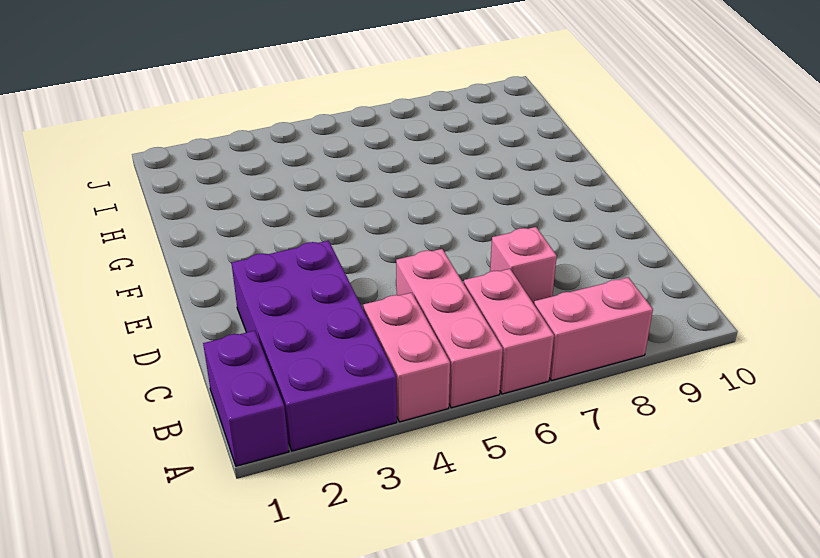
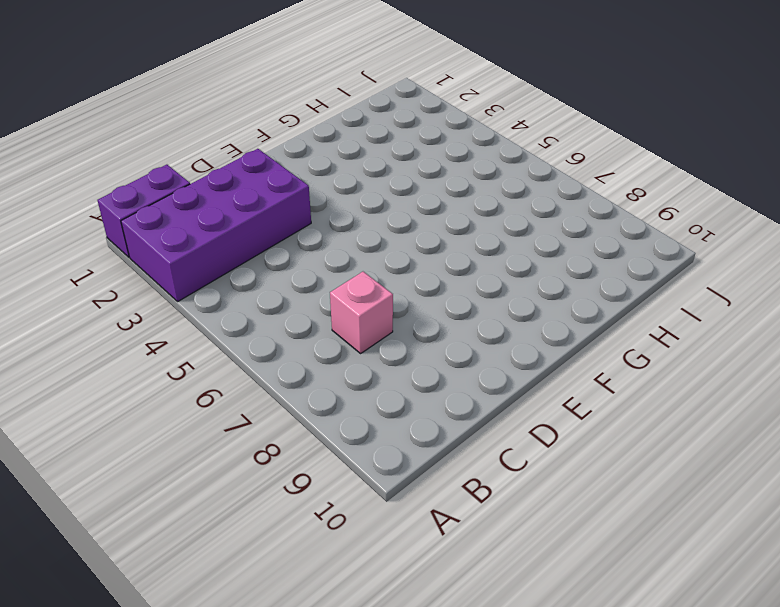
none -> pink brick A4:B4 level 1
none -> pink brick A5:C5 level 1

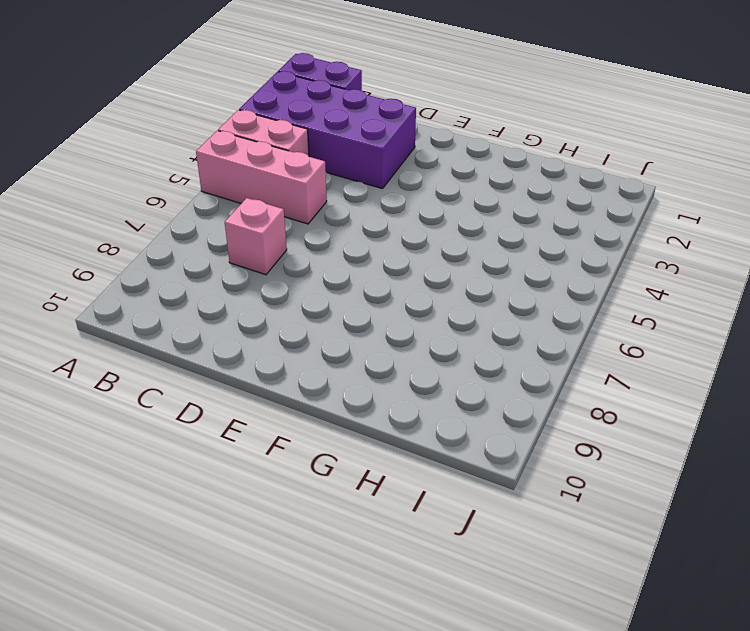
none -> pink brick A6:B6 level 1
none -> pink brick A7:A8 level 1

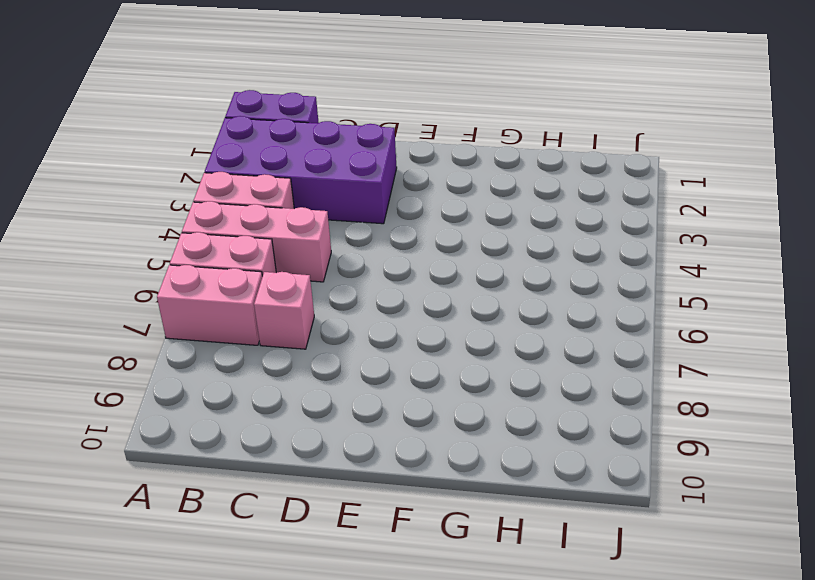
pink brick A7:B7 level 1 -> pink brick A7:A8 level 1

